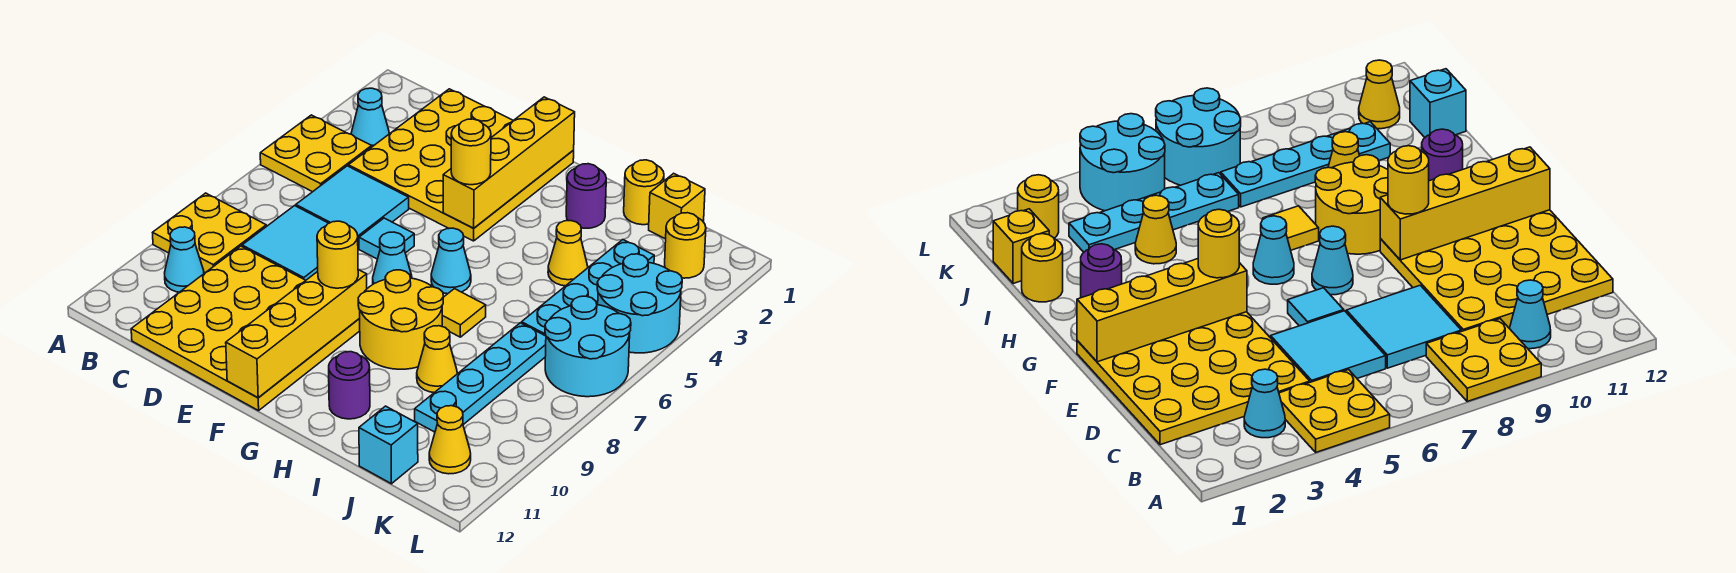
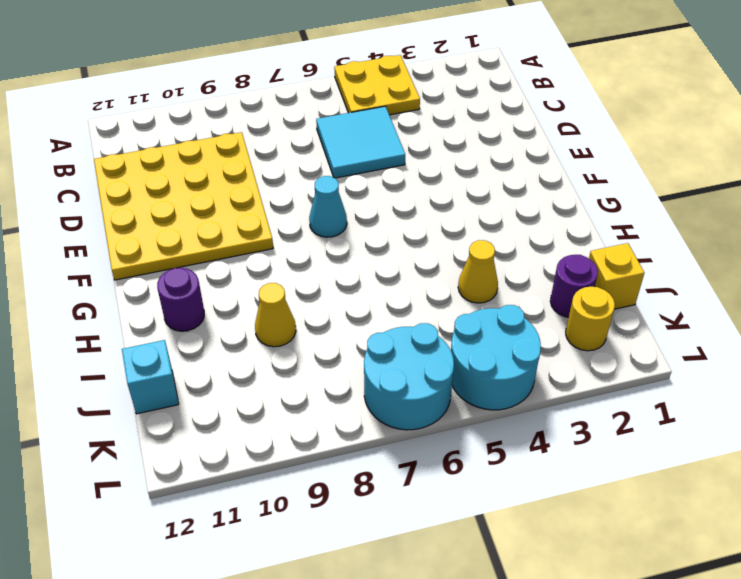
purple round brick J2 level 1 -> purple round brick H2 level 1
none -> yellow plate A8:B9 level 1
none -> cyan cone B3 level 1
none -> cyan cone B10 level 1
none -> yellow plate C1:F4 level 1

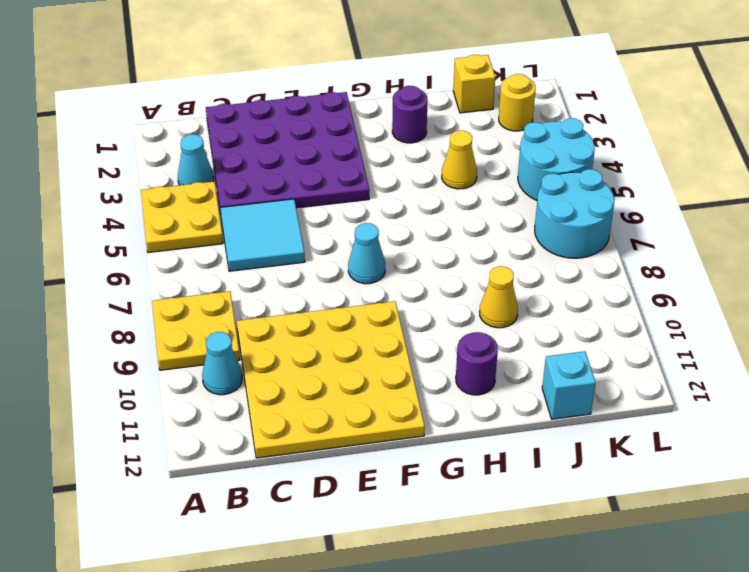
purple plate C1:F4 level 1 -> yellow plate C1:F4 level 1
none -> cyan tile C7:D8 level 1
none -> cyan tile E6 level 1
none -> cyan cone G6 level 1
none -> yellow round brick G8:H9 level 1

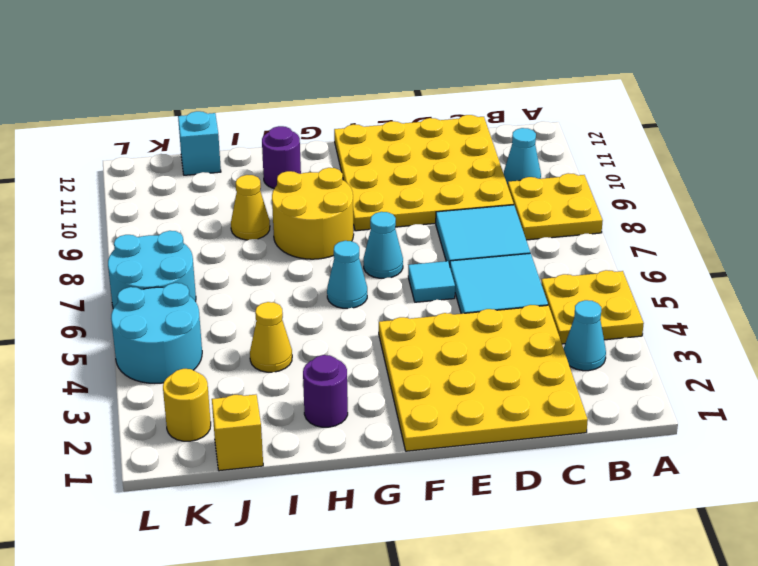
none -> yellow tile H7 level 1
none -> yellow round brick I1 level 1
none -> cyan plate J3:J6 level 1
none -> cyan plate J7:J10 level 1

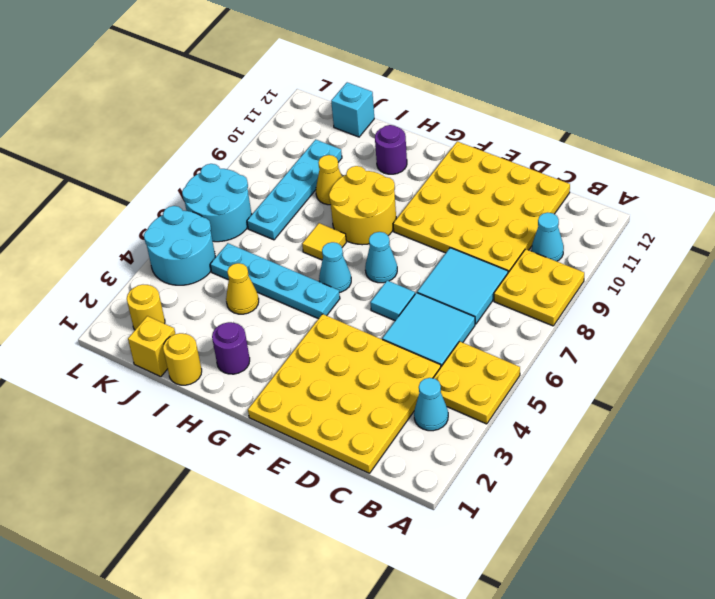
cyan plate G5:J5 level 1 -> cyan plate J3:J6 level 1
none -> yellow cone K11 level 1
none -> yellow brick F1:F4 level 2
none -> yellow brick F9:F12 level 2
none -> yellow round brick F4 level 3

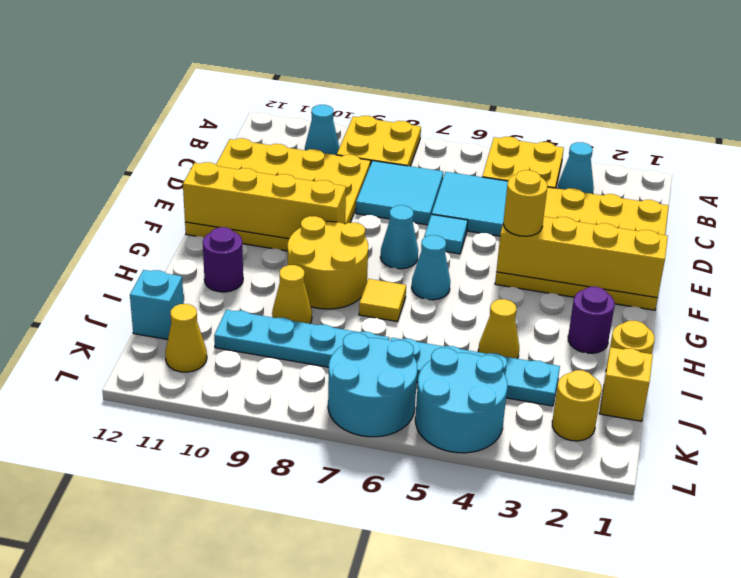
none -> yellow round brick F9 level 3

